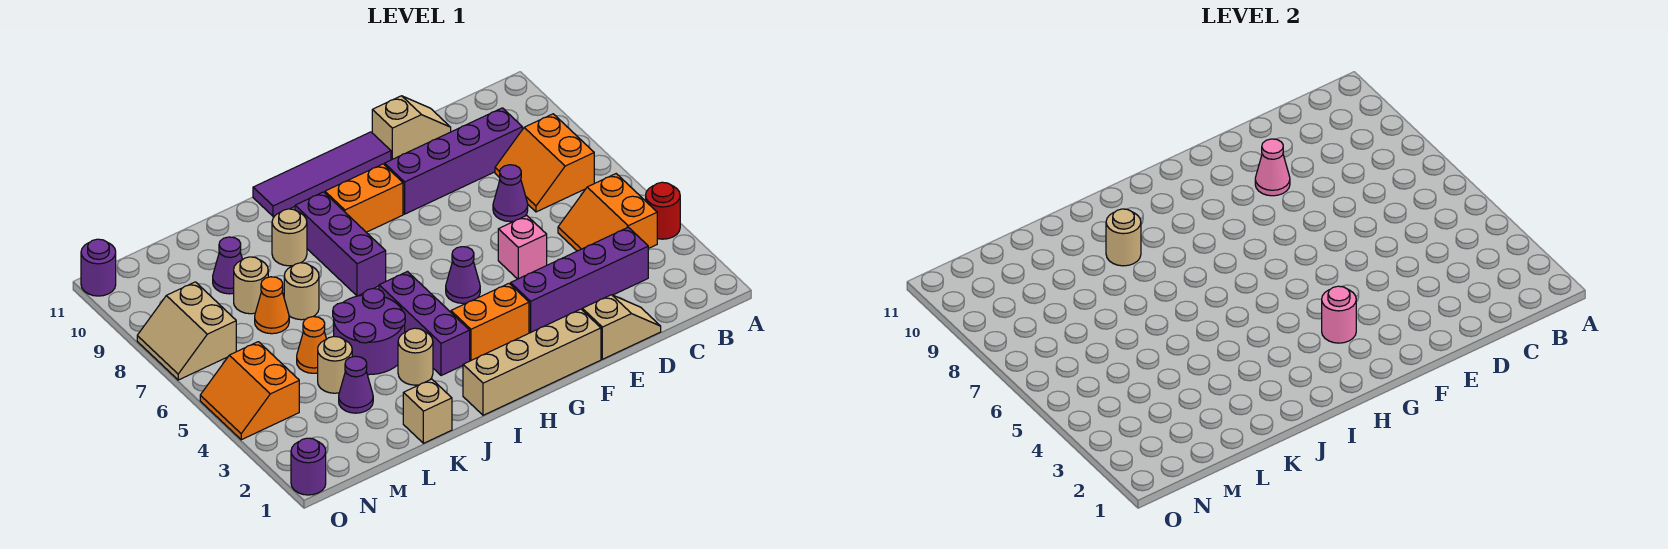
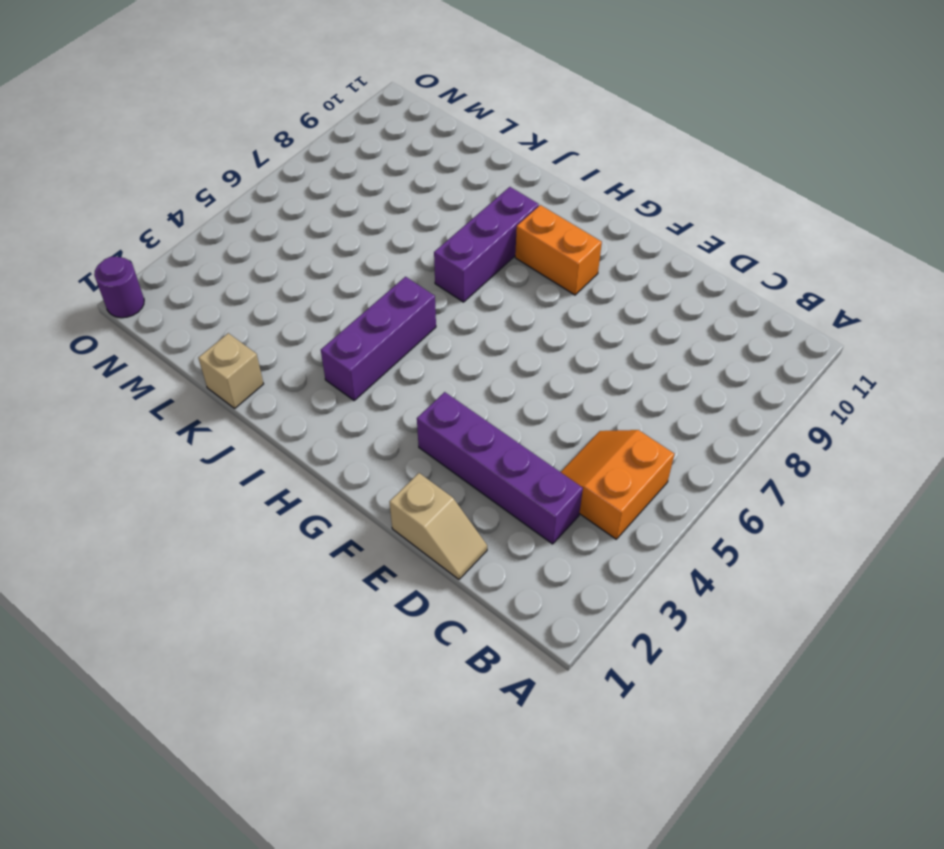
none -> red round brick A4 level 1
none -> orange slope B7:C8 level 1 top B
none -> purple brick C9:F9 level 1
none -> purple cone D7 level 1

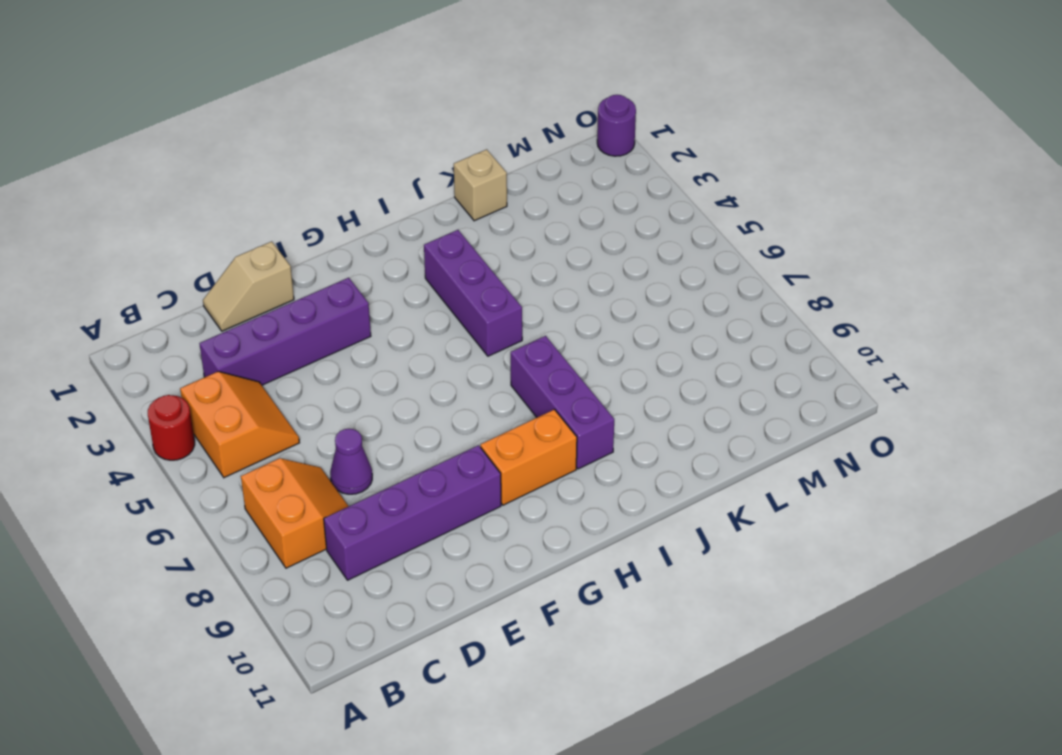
none -> tan slope D11:E11 level 1 top E
none -> pink brick E5 level 1
none -> tan brick F1:I1 level 1
none -> purple tile F11:I11 level 1

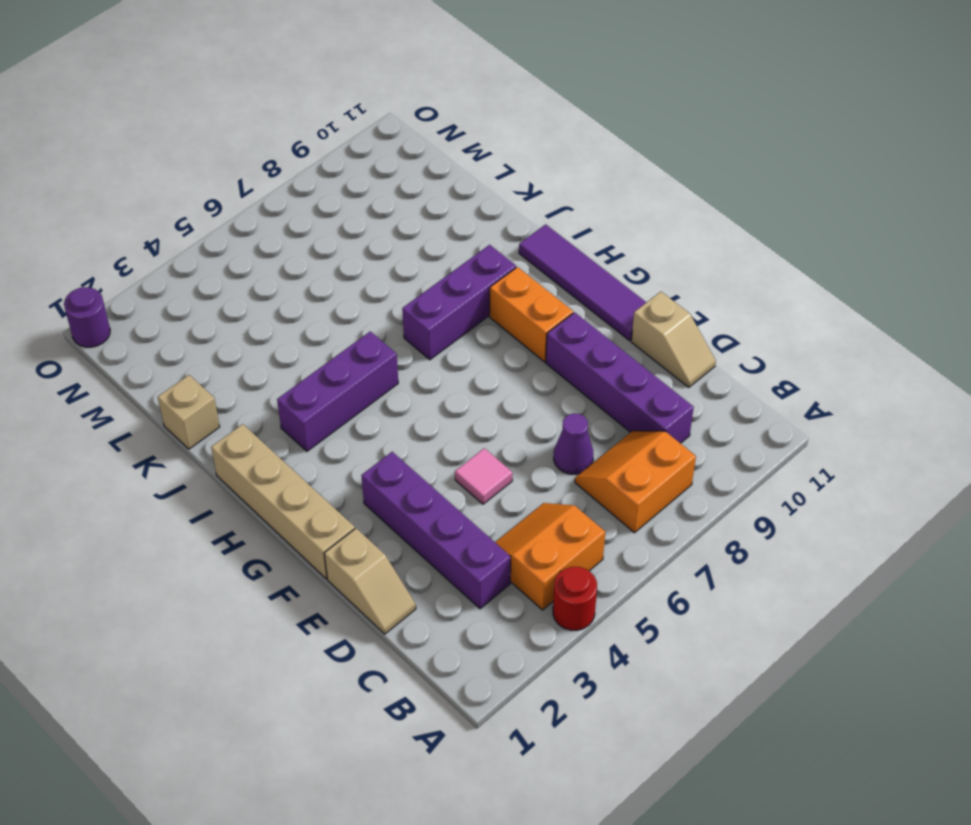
pink tile E5 level 1 -> pink brick E5 level 1
none -> orange brick G3:H3 level 1
none -> purple cone G5 level 1
none -> tan round brick J3 level 1
none -> purple round brick J4:K5 level 1

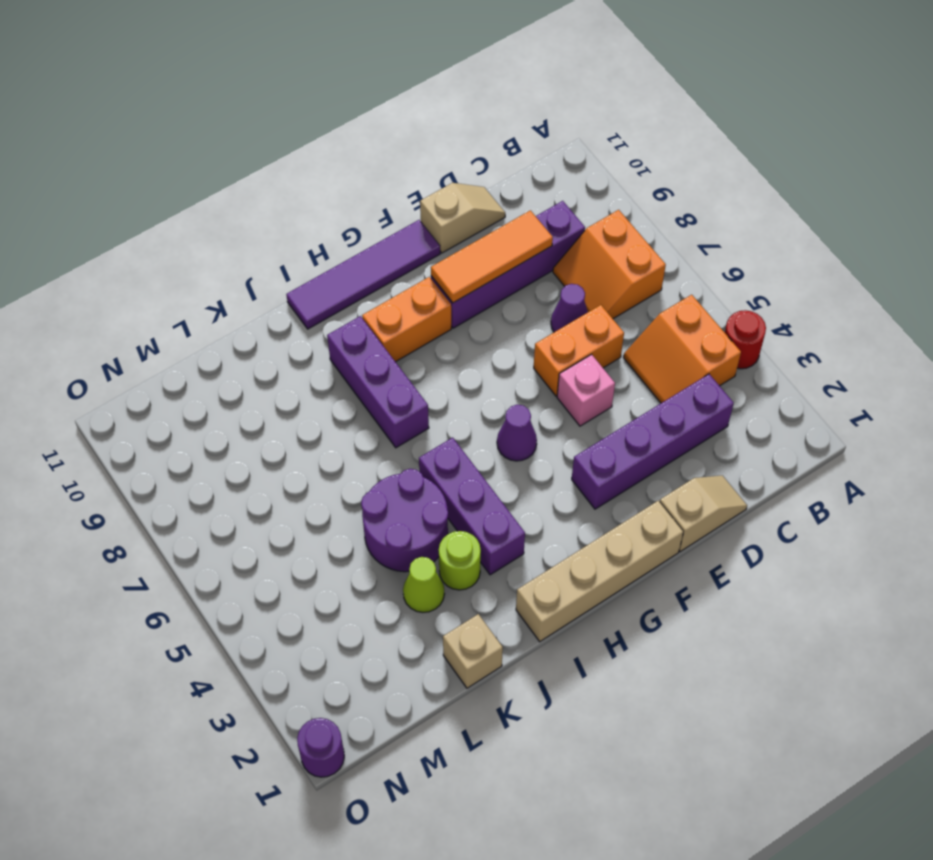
orange brick D6:E6 level 1 -> orange brick G3:H3 level 1
orange tile D9:F9 level 2 -> pink cone E9 level 2
lime round brick J3 level 1 -> tan round brick J3 level 1
lime cone K3 level 1 -> none
none -> tan round brick J9 level 1
none -> tan round brick K7 level 1
none -> purple cone L3 level 1
none -> tan round brick L4 level 1

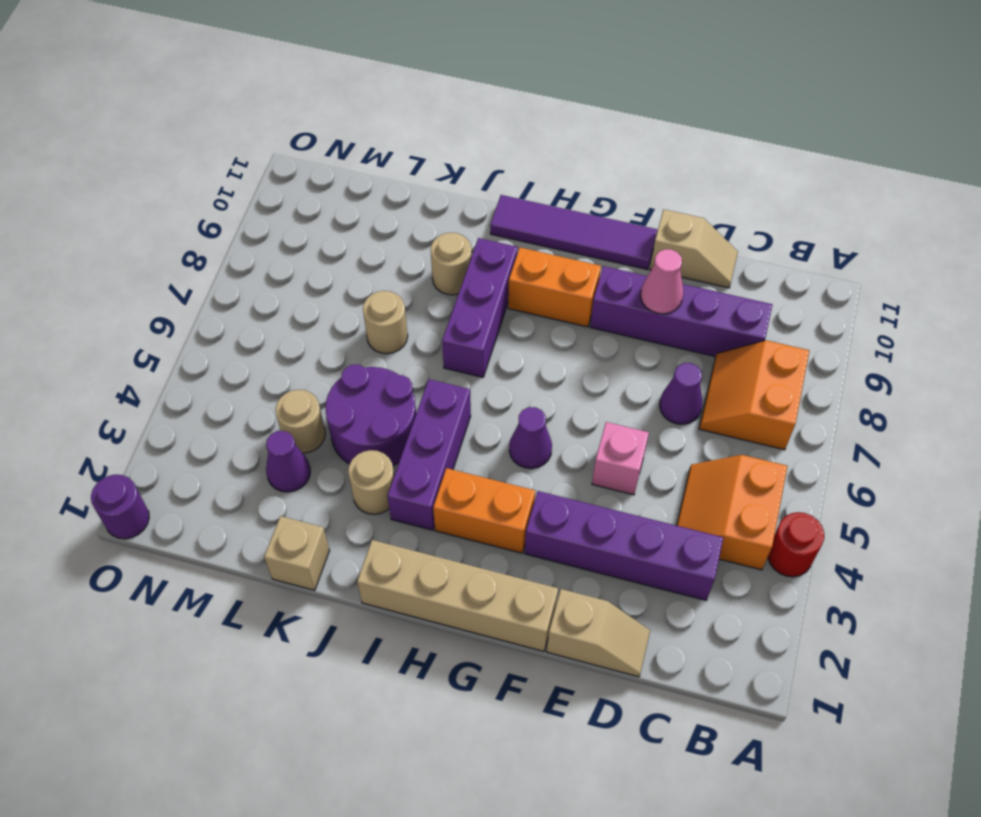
none -> orange cone L5 level 1
none -> orange cone L7 level 1
none -> tan round brick L8 level 1
none -> purple cone L9 level 1

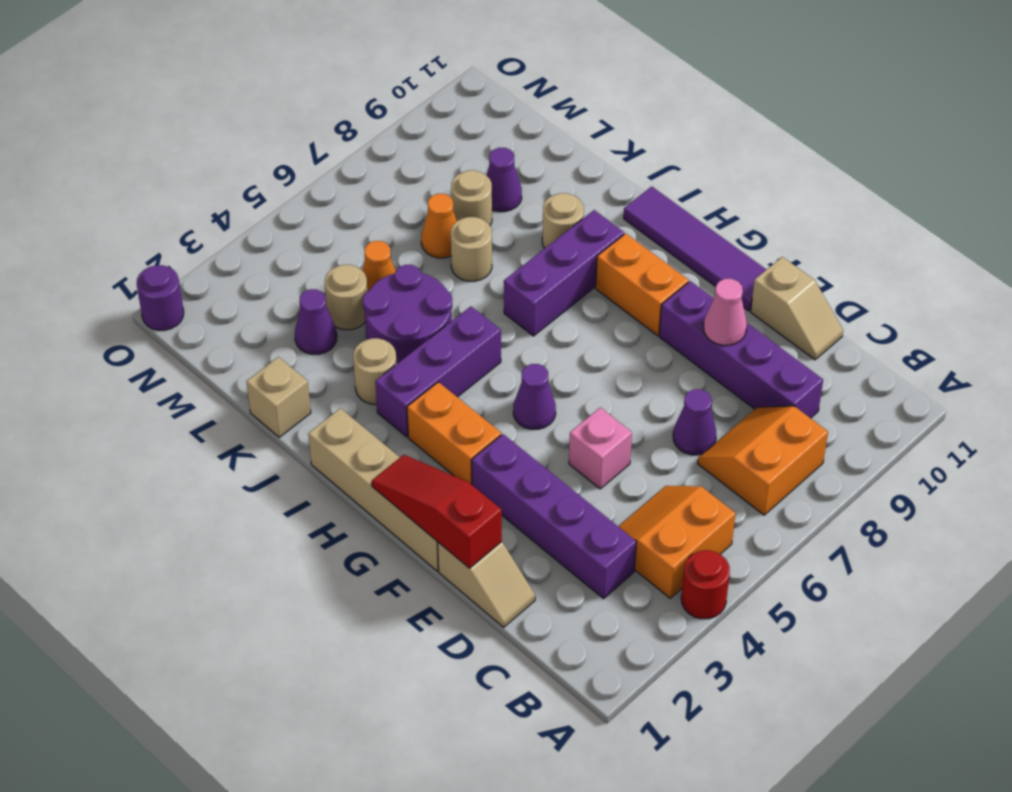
red slope E1:G1 level 2 top E -> none
none -> orange slope N4:O5 level 1 top N
none -> tan slope N7:O8 level 1 top N
none -> purple round brick O11 level 1
none -> pink round brick G3 level 2

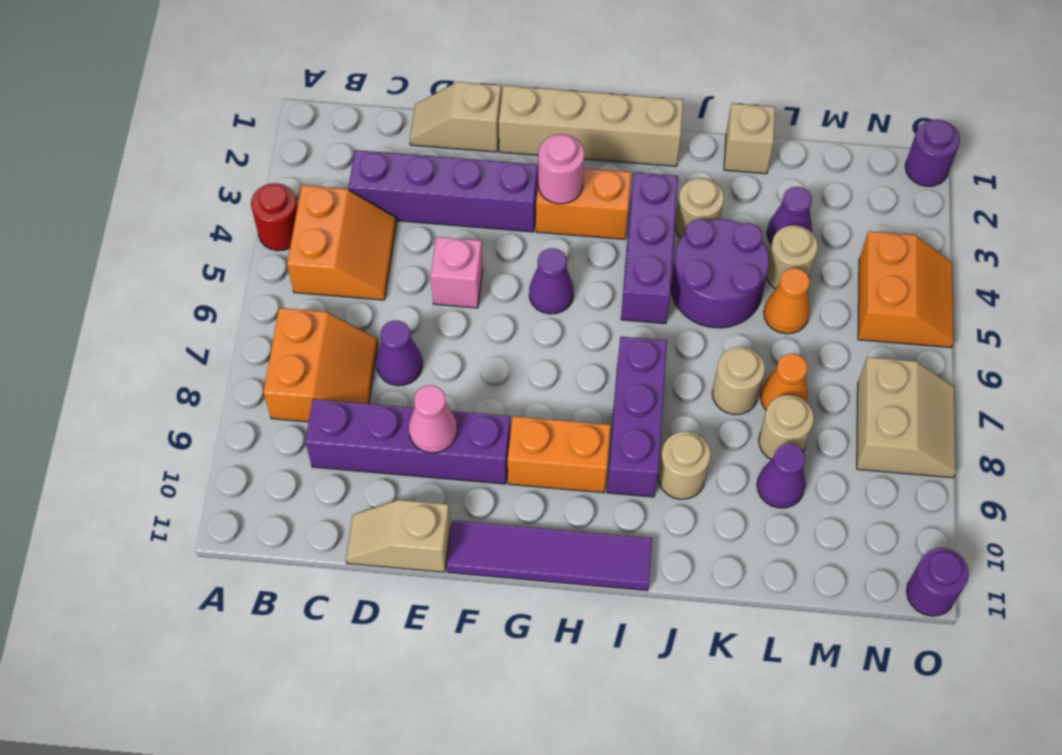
none -> tan round brick J9 level 2

